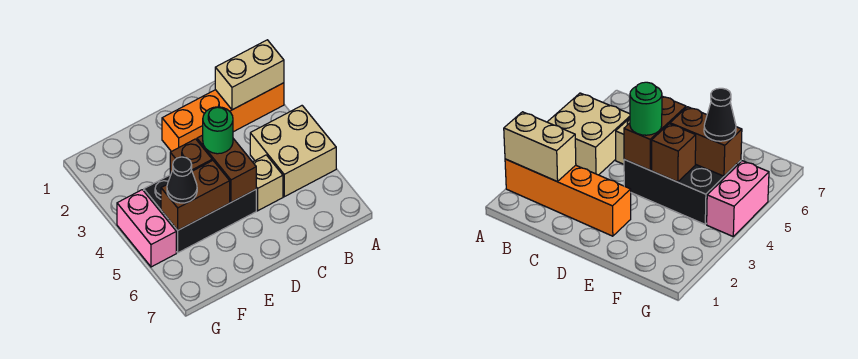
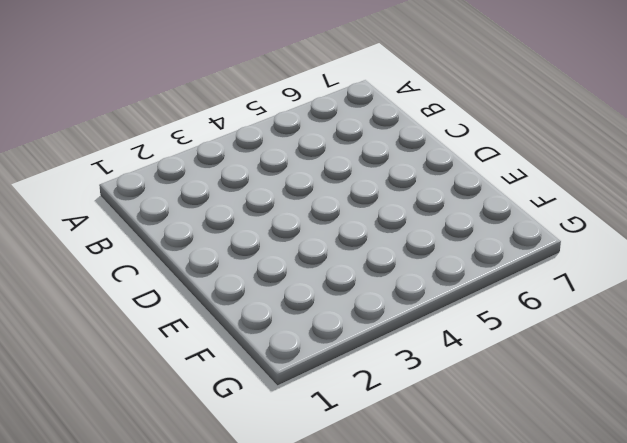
none -> orange brick A2:D2 level 1
none -> tan brick A4:B5 level 1

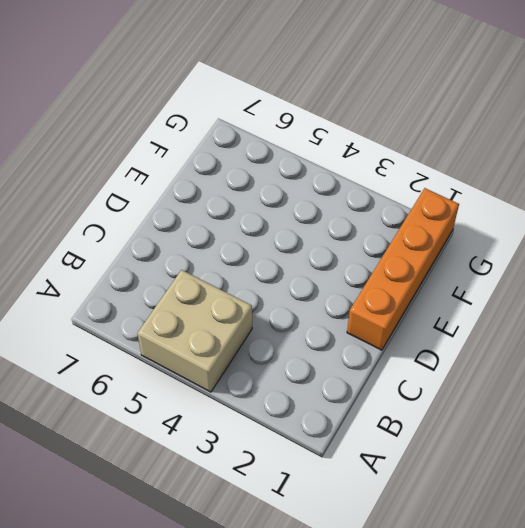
orange brick D1:G1 level 1 -> orange brick A2:D2 level 1
none -> tan brick C5 level 1
none -> black brick D4:F5 level 1

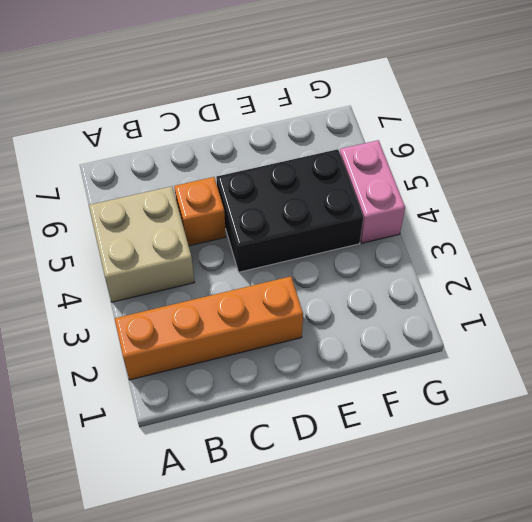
orange brick C5 level 1 -> tan brick C5 level 1
none -> tan brick A2:B2 level 2
none -> brown brick D4:D5 level 2

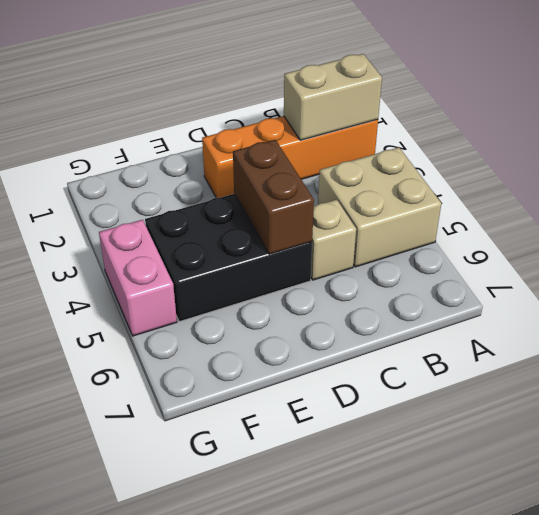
none -> brown brick E4 level 2
none -> brown brick E5:F5 level 2

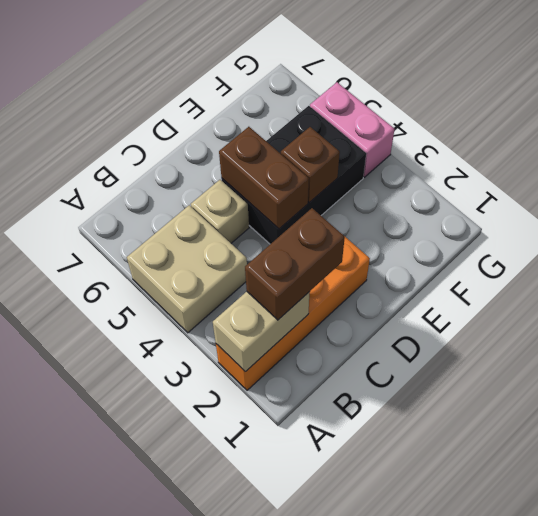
brown brick B2:C2 level 3 -> brown brick E5:F5 level 2
none -> green round brick D4 level 3
none -> black cone F5 level 3

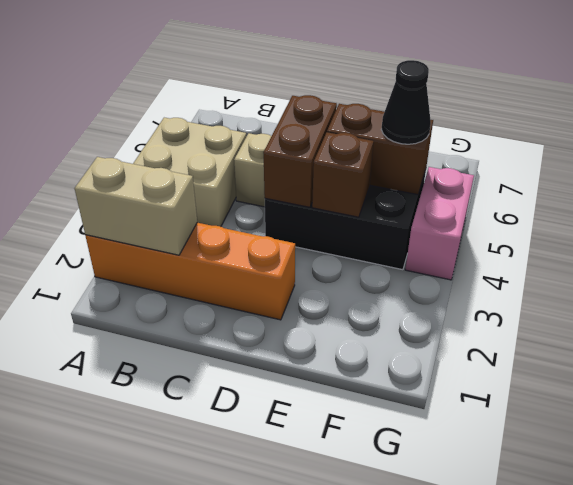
none -> green round brick D4 level 3

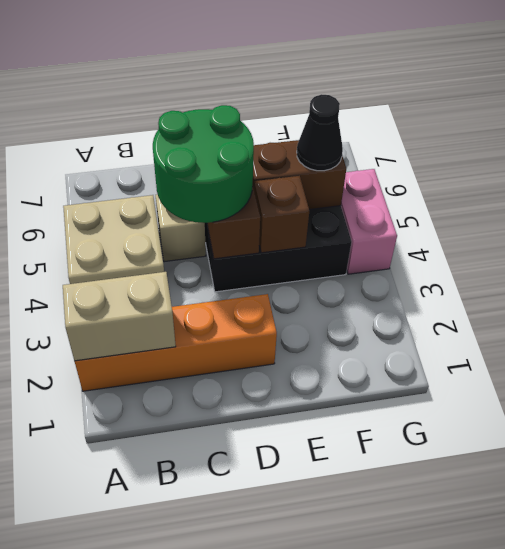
green round brick C4:D5 level 3 -> green round brick D4 level 3

